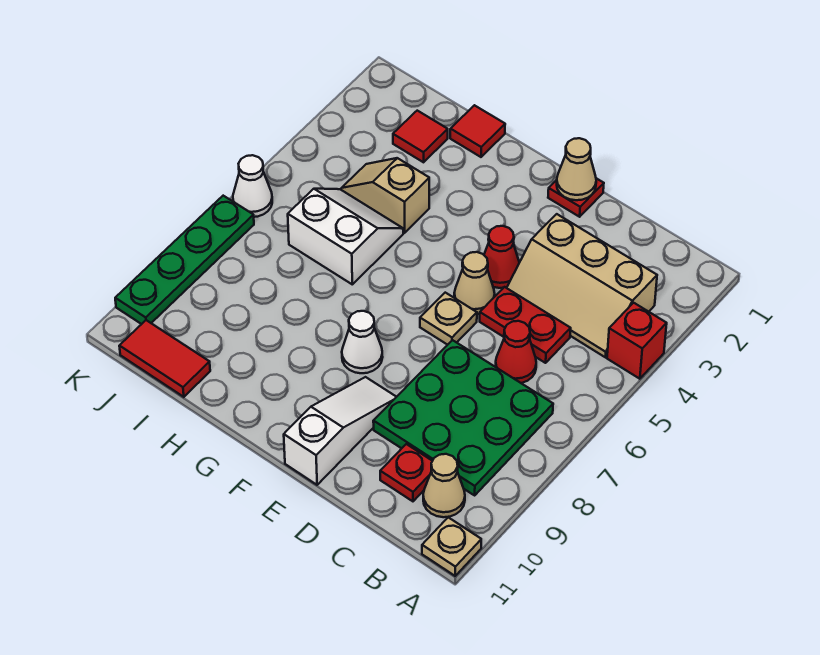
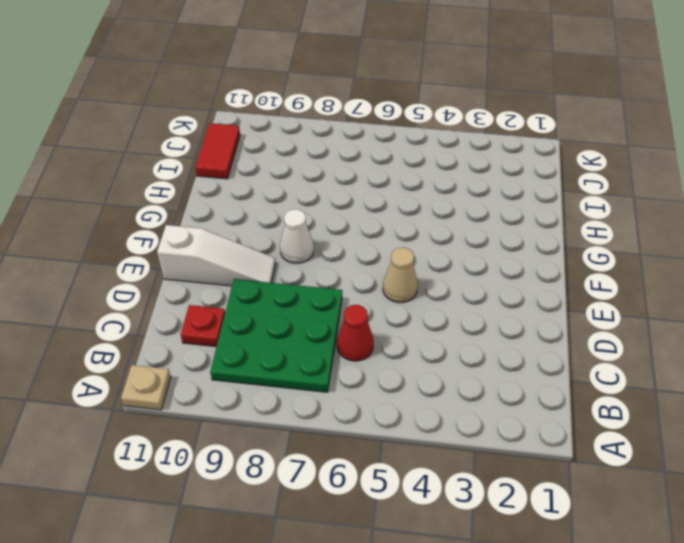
none -> red brick A4 level 1
none -> tan slope B3:D4 level 1 top 3
none -> tan cone B10 level 1

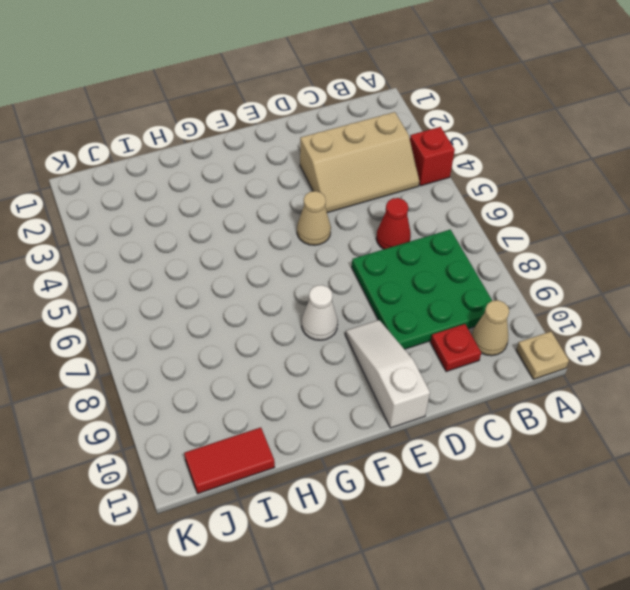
none -> red plate C5:D5 level 1
none -> red plate E1 level 1
none -> red cone E4 level 1

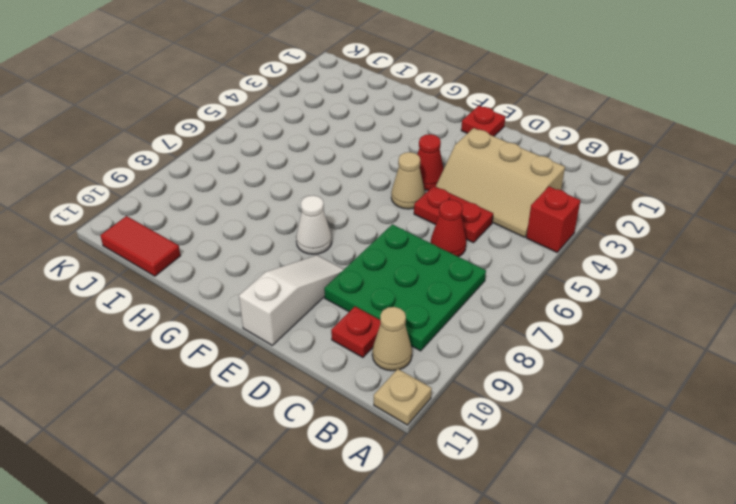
none -> tan plate E6 level 1
none -> red tile H1 level 1
none -> tan slope H4:I4 level 1 top H

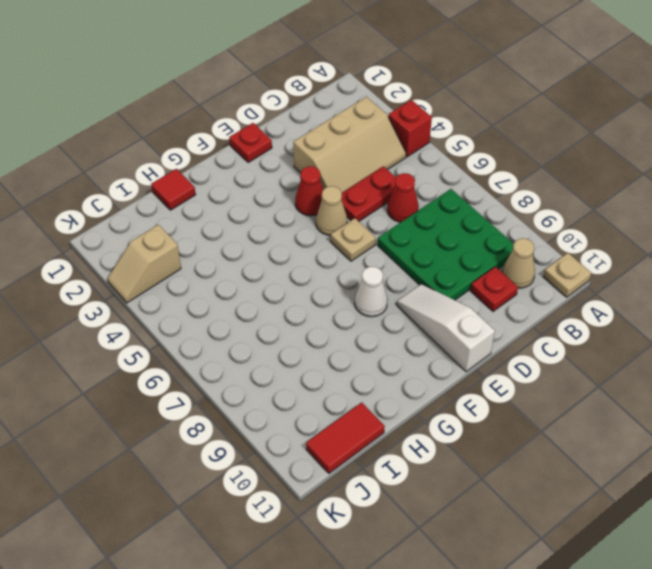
tan slope J3:K3 level 1 top J -> tan slope H4:I4 level 1 top H
none -> white slope H5:I6 level 1 top 6
none -> red tile I2 level 1
none -> white cone K6 level 1

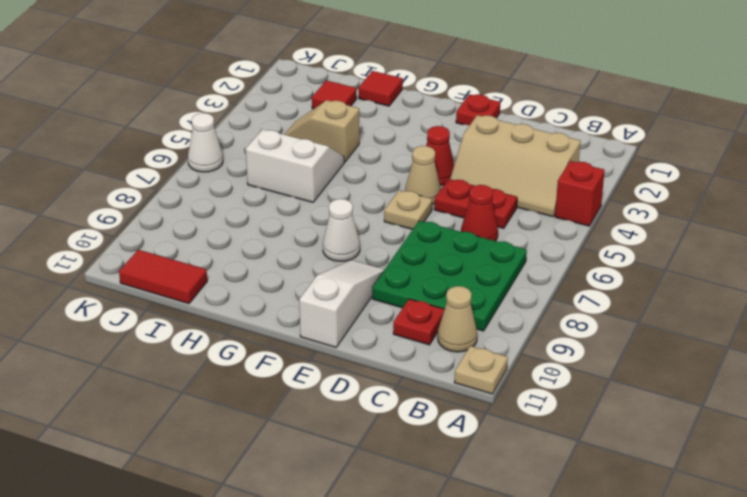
none -> green plate K7:K10 level 1
none -> tan cone E1 level 2

